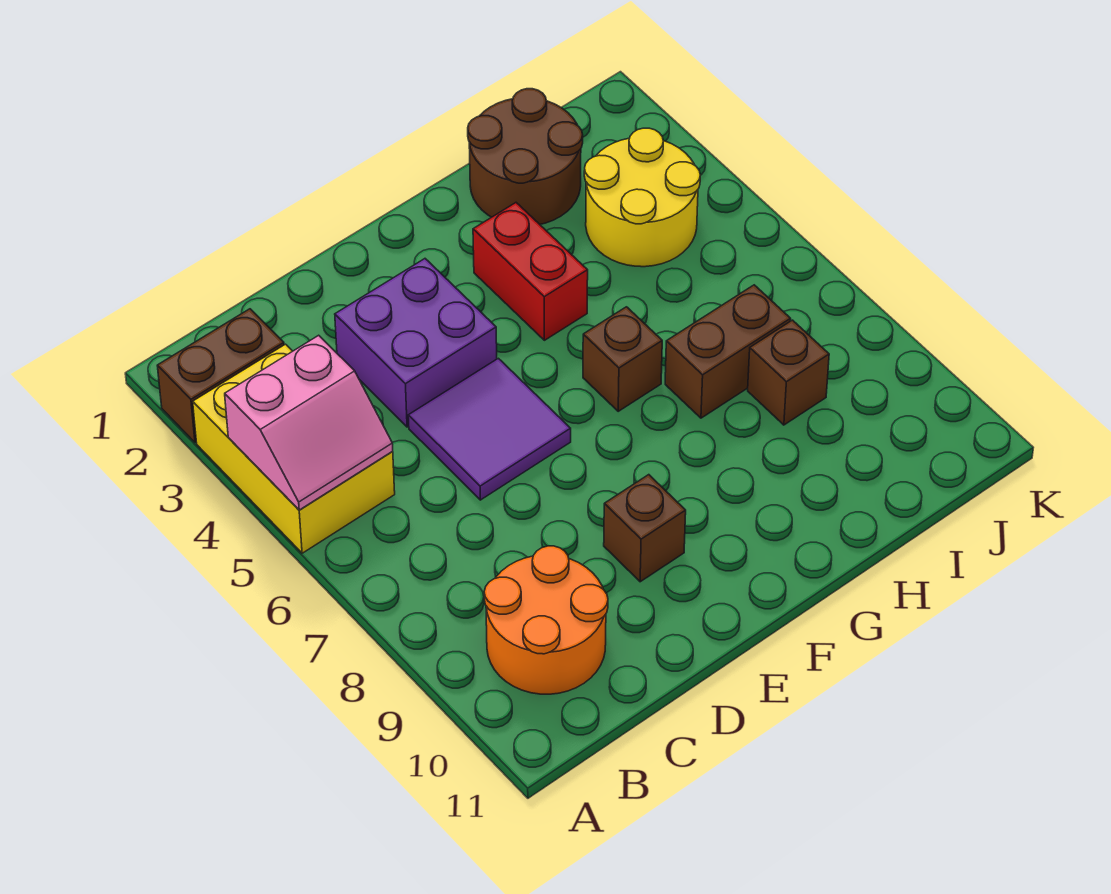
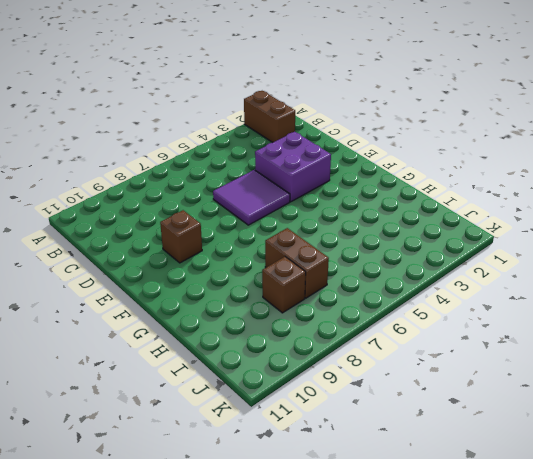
none -> yellow brick A3:B5 level 1
none -> orange round brick B9:C10 level 1
none -> red brick G3:G4 level 1

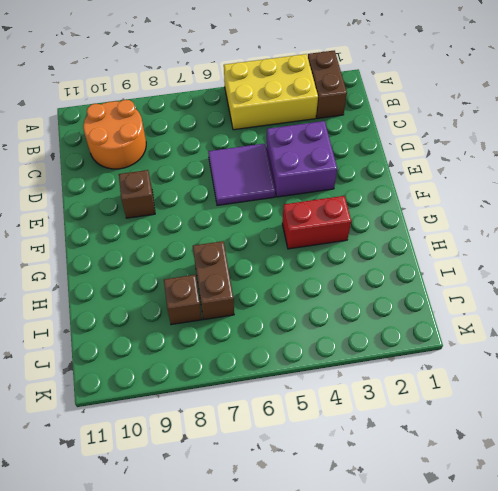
none -> brown brick G6 level 1
none -> brown round brick H1:I2 level 1
none -> yellow round brick I3:J4 level 1

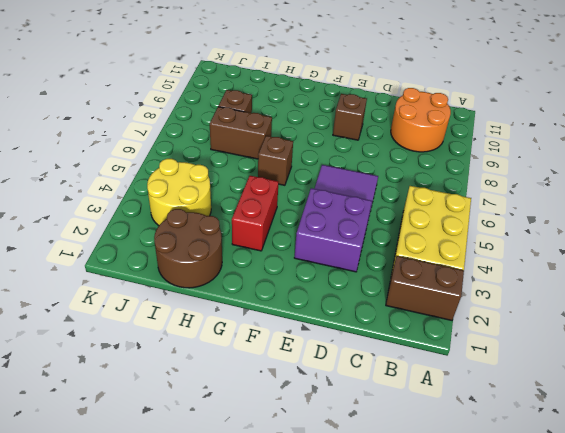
none -> pink slope A4:B5 level 2 top 4

